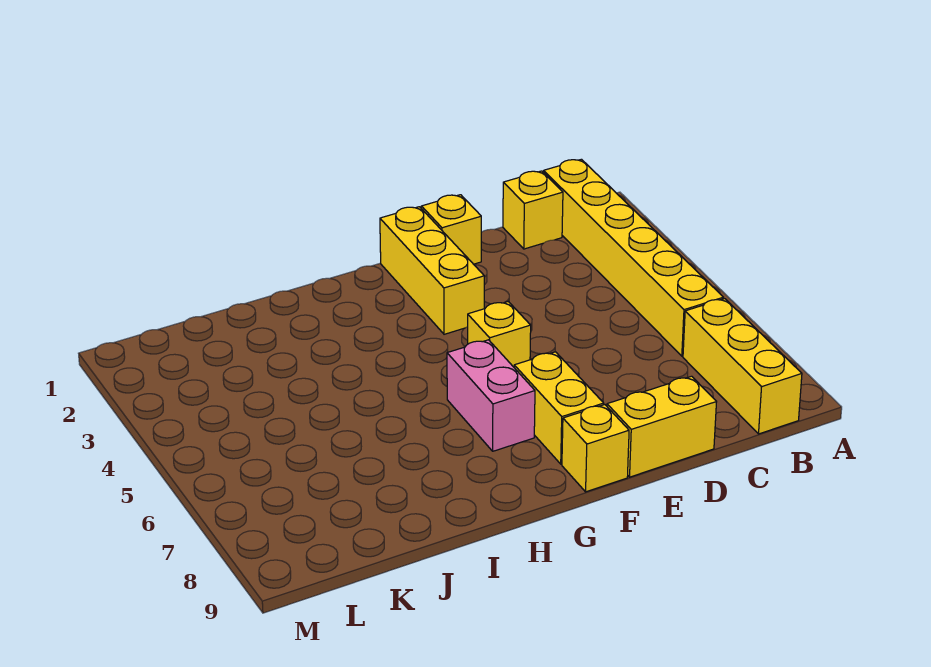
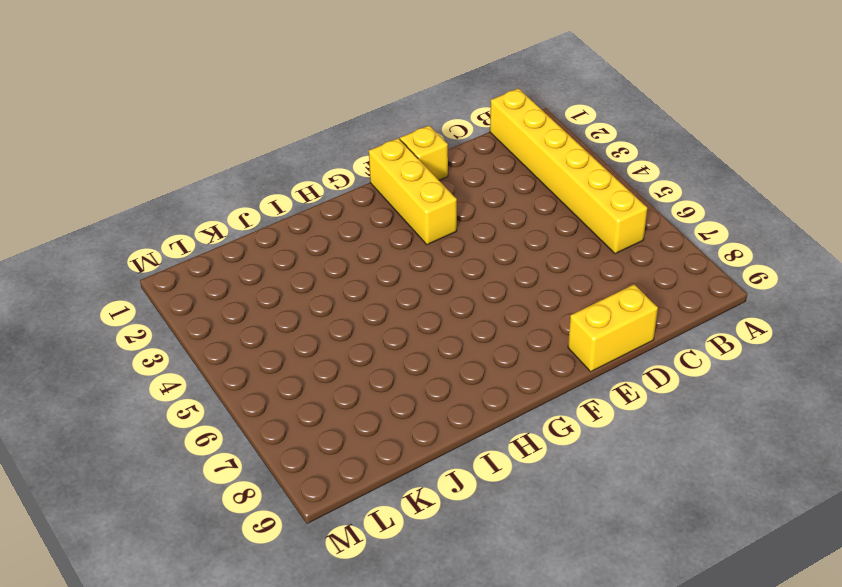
none -> yellow brick B7:B9 level 1
none -> yellow brick C1 level 1

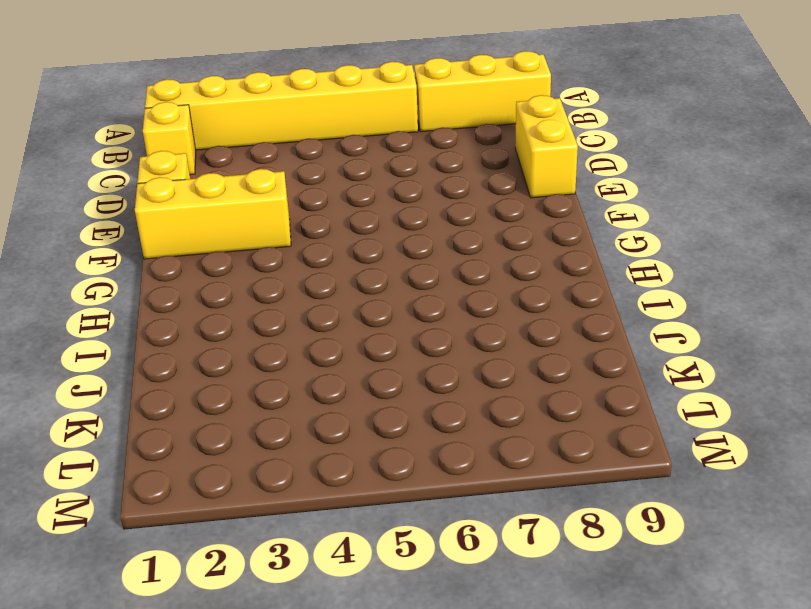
none -> yellow brick F5 level 1
none -> yellow brick F7:F8 level 1

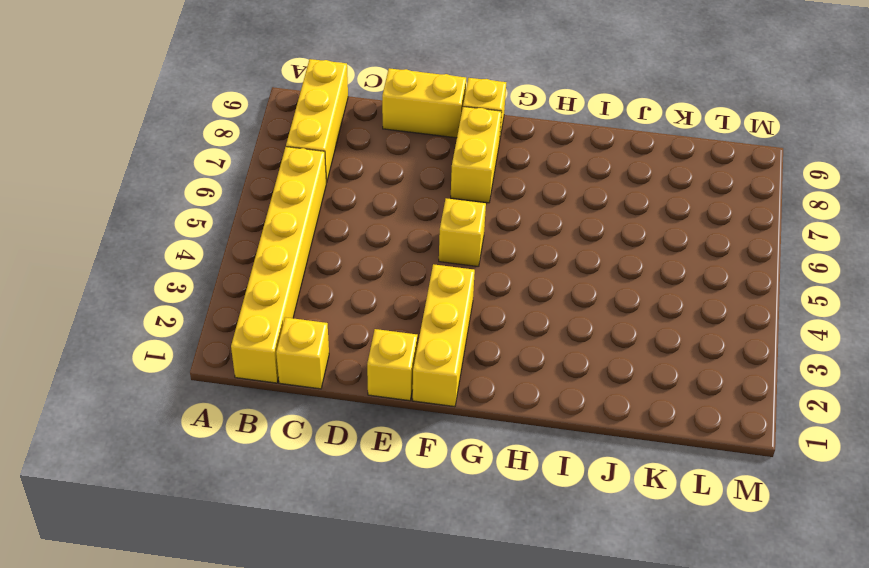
none -> pink brick G6:G7 level 1

